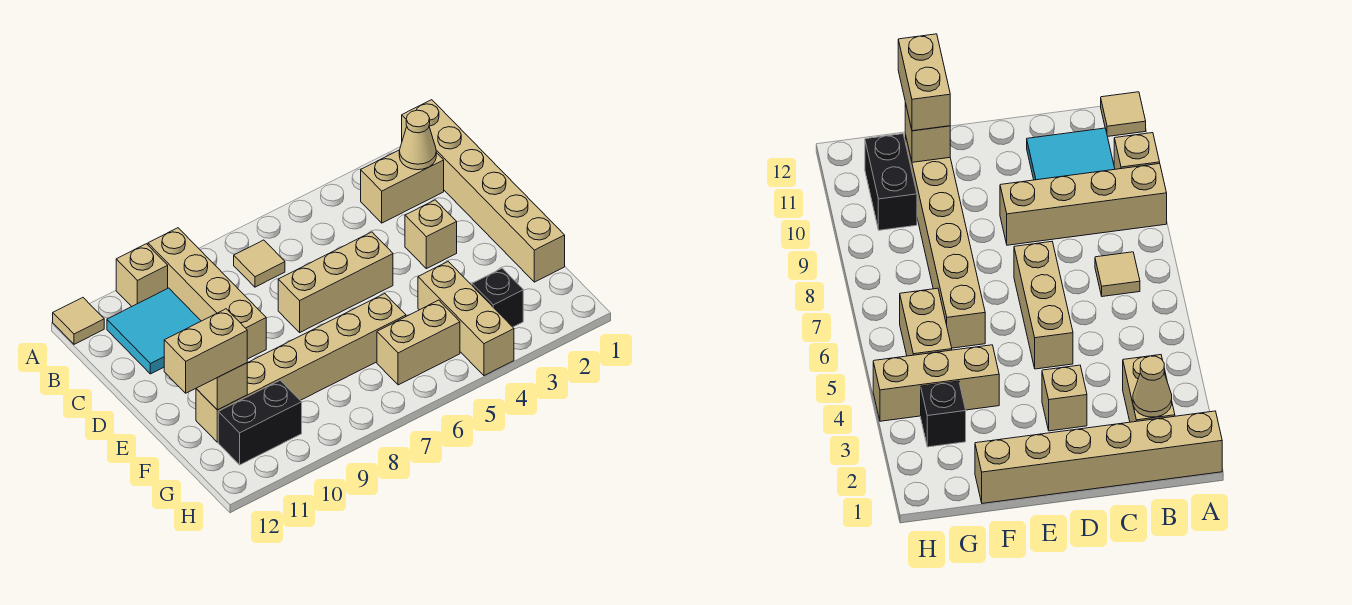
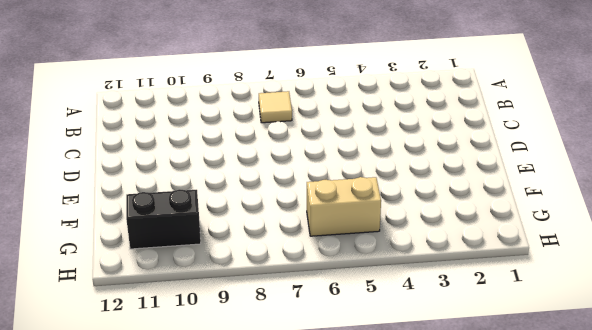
none -> tan brick A1:F1 level 1
none -> tan brick A9:D9 level 1
none -> tan brick A10 level 1

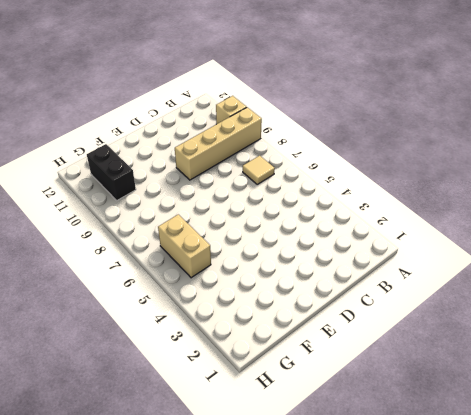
none -> tan brick A1:F1 level 1
none -> tan tile A12 level 1
none -> tan brick B2:B3 level 1

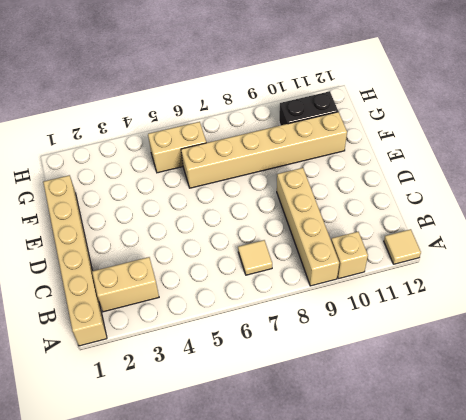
none -> cyan tile B10:C11 level 1
none -> tan brick D3 level 1
none -> tan brick D5:D7 level 1

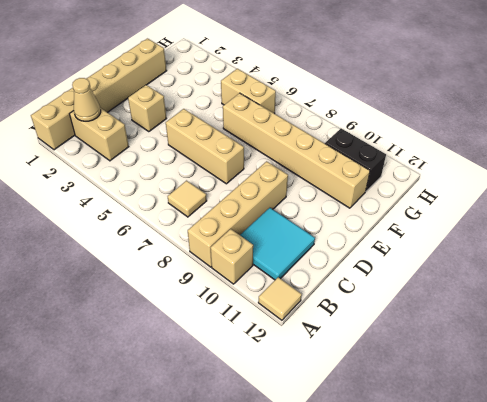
none -> tan brick F4:H4 level 1
none -> black brick G3 level 1
none -> tan brick F11 level 2

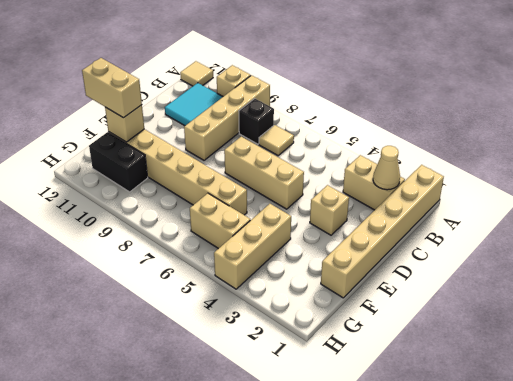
black brick B8 level 1 -> black brick G3 level 1

